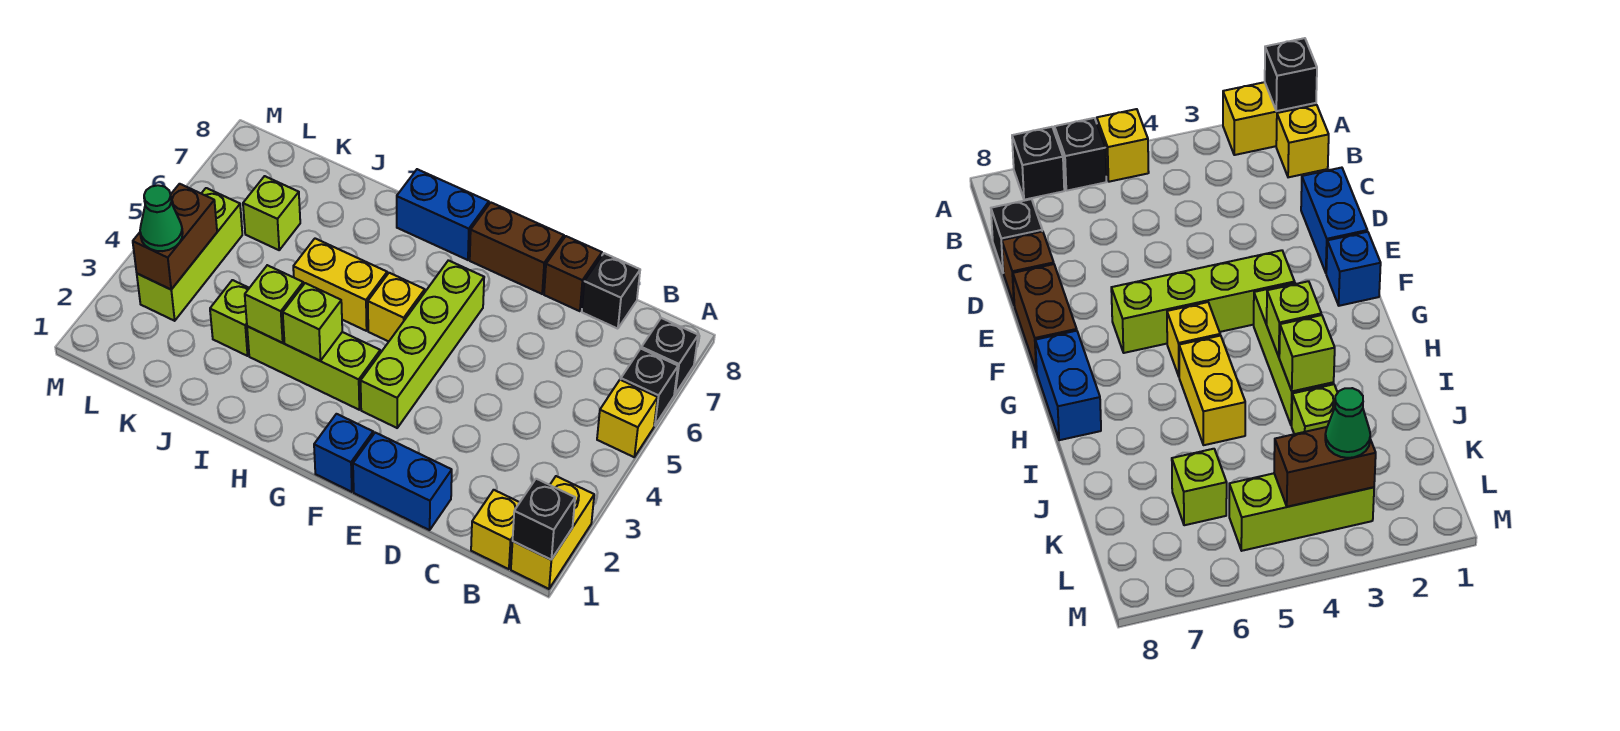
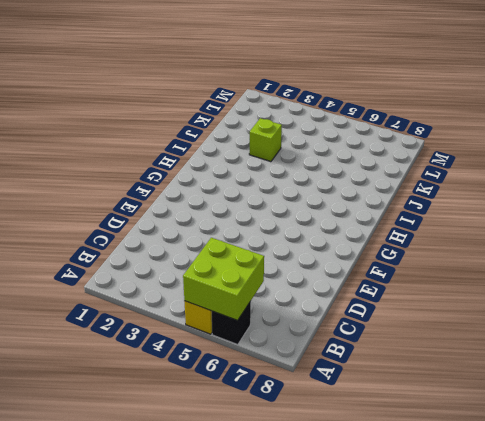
lime brick A5:B6 level 2 -> none
none -> yellow brick A1:A2 level 1
none -> black brick A7 level 1
none -> yellow brick B1 level 1

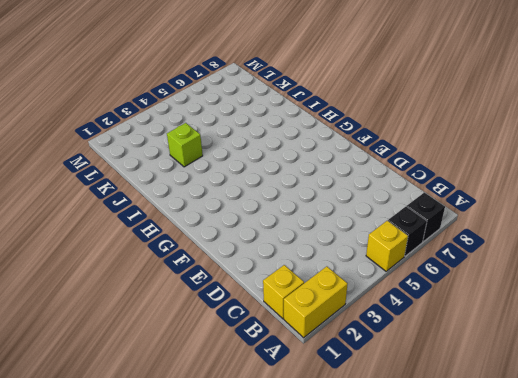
none -> black brick C8 level 1
none -> blue brick D1:E1 level 1
none -> brown brick D8 level 1

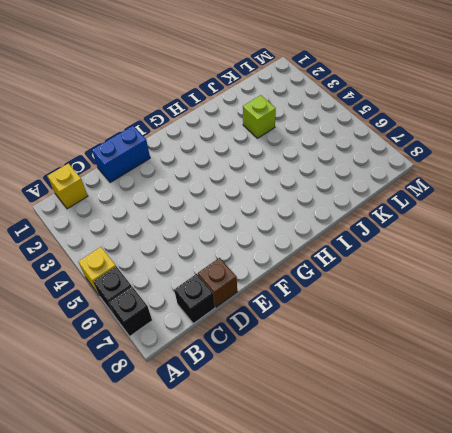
none -> yellow brick A1:A2 level 1
none -> brown brick E8:F8 level 1
none -> blue brick F1 level 1

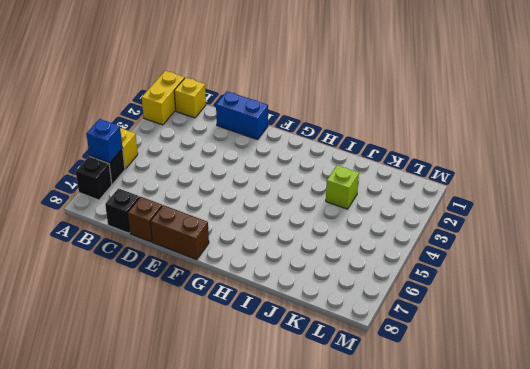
blue brick A6 level 2 -> blue brick F1 level 1
none -> lime brick F3:F6 level 1
none -> lime brick G3:I3 level 1
none -> yellow brick G5 level 1

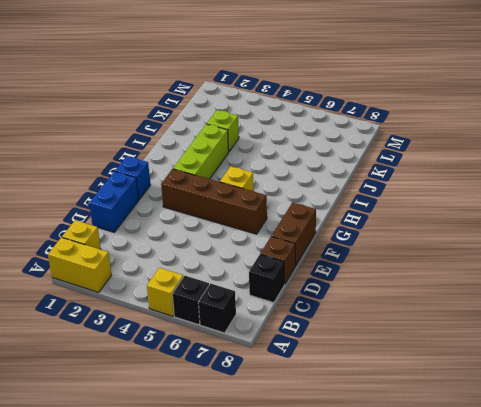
brown brick F3:F6 level 1 -> lime brick F3:F6 level 1
none -> blue brick G8:H8 level 1
none -> yellow brick H5:I5 level 1
none -> lime brick K6 level 1

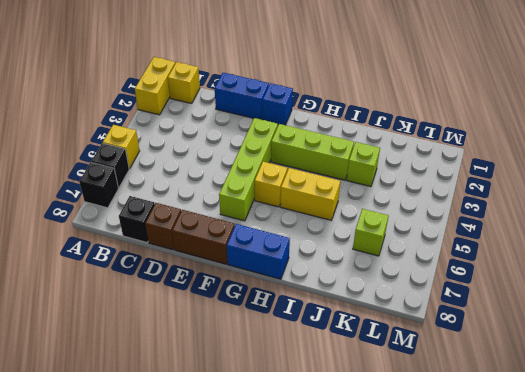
none -> lime brick L3:L5 level 1
none -> black brick A1 level 2
none -> lime brick H3 level 2

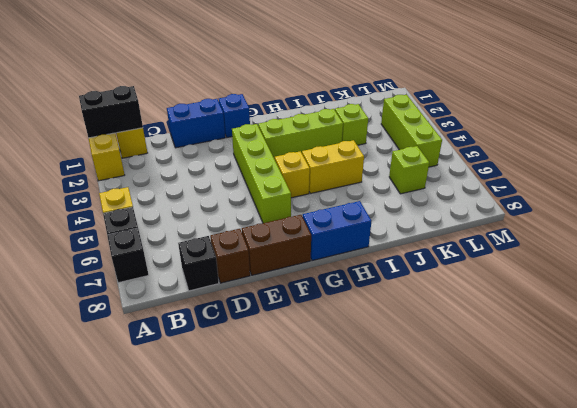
black brick A1:B1 level 2 -> black brick A1 level 2
none -> lime brick H3 level 2
none -> lime brick I3 level 2
none -> brown brick L3:L4 level 2

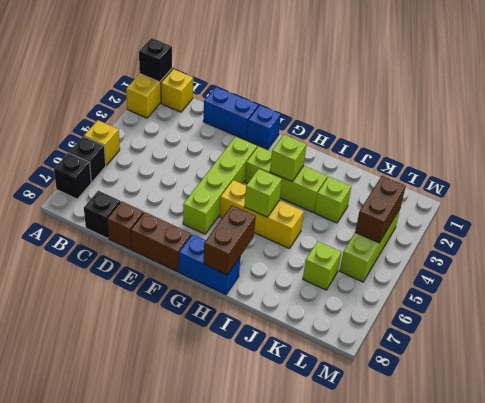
lime brick H5 level 2 -> lime brick I3 level 2
brown brick H7:H8 level 2 -> none
none -> green cone L3 level 3

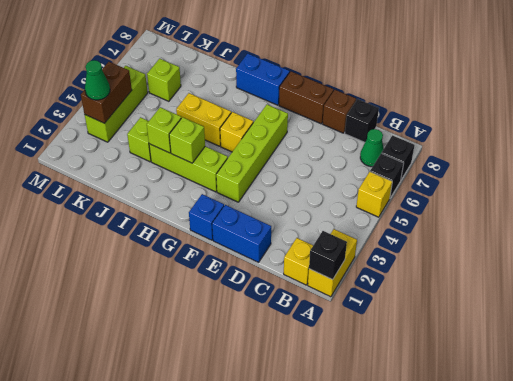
green cone B7 level 1 -> none

